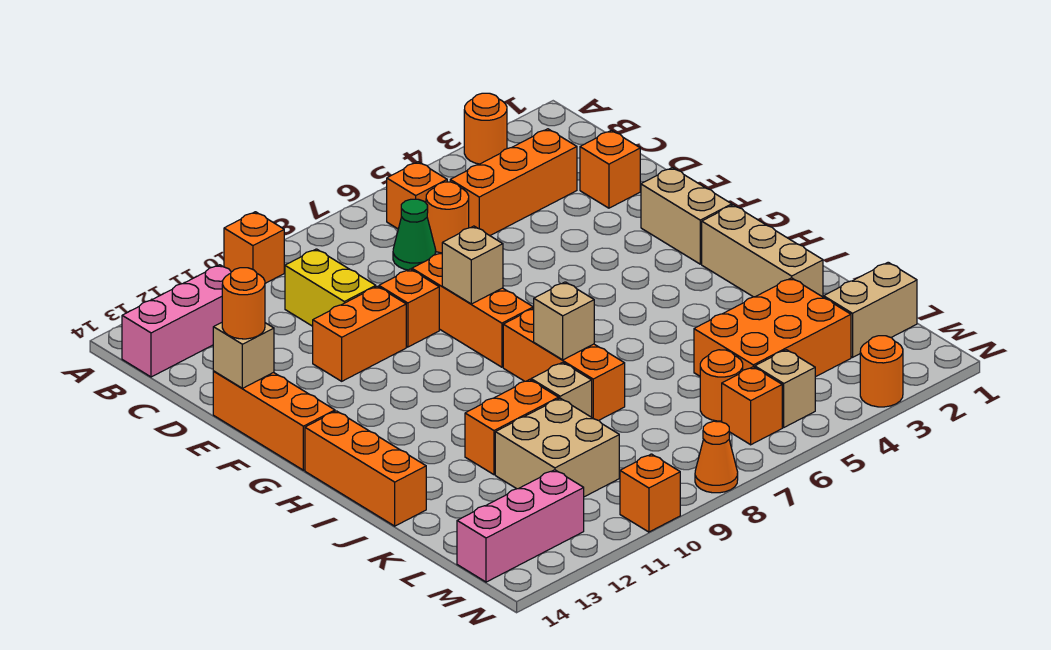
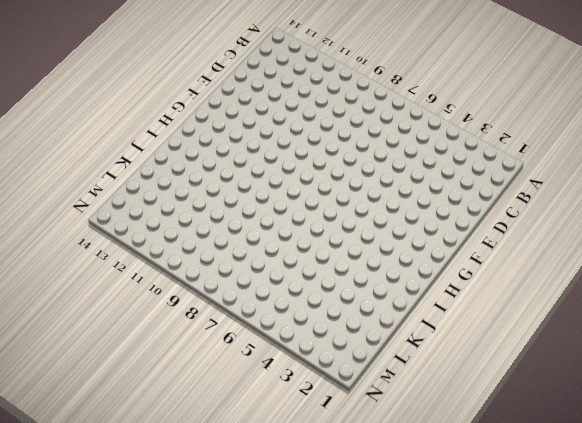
none -> orange round brick A3 level 1
none -> orange brick A10 level 1
none -> orange brick B6 level 1
none -> pink brick B12:B14 level 1

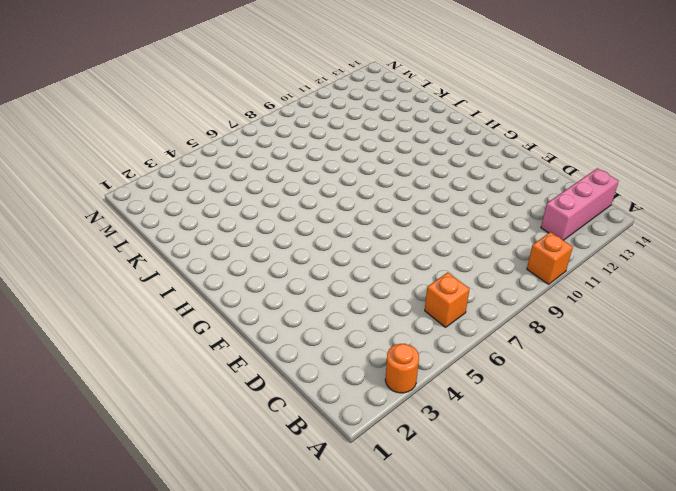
none -> orange brick C3:C5 level 1
none -> orange round brick C6 level 1
none -> green cone C7 level 1
none -> yellow brick C10:D10 level 1

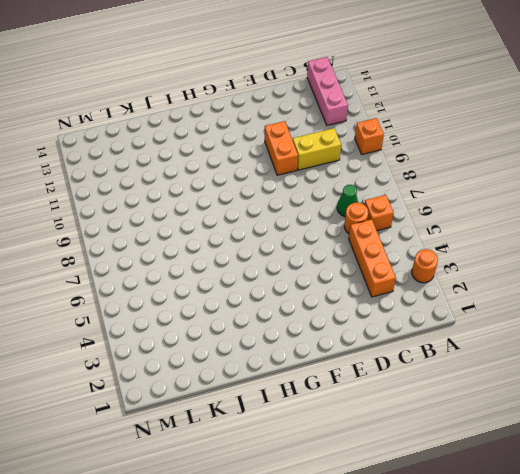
none -> orange brick D2 level 1
none -> orange brick E8:G8 level 1
none -> orange brick E9 level 1
none -> orange brick E14:G14 level 1

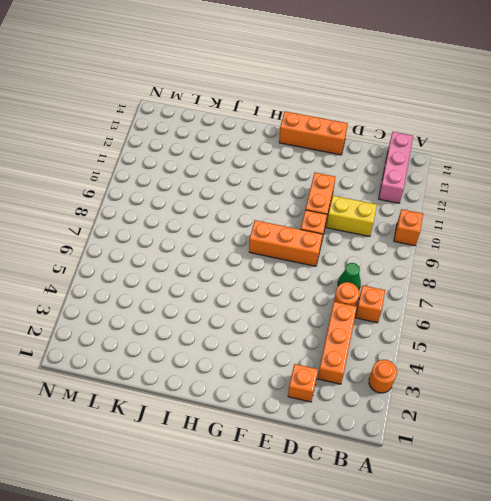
none -> tan brick F2:G2 level 1
none -> tan brick H2:J2 level 1
none -> orange brick H8:J8 level 1
none -> orange brick H14:J14 level 1

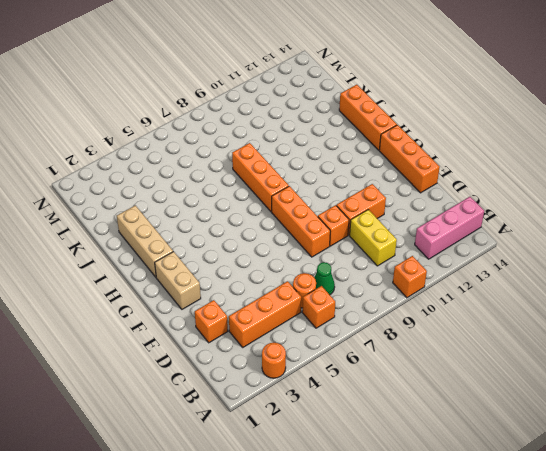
none -> tan brick J9 level 1
none -> orange brick J10:J11 level 1
none -> orange brick K3:L5 level 1
none -> tan brick K10:L11 level 1

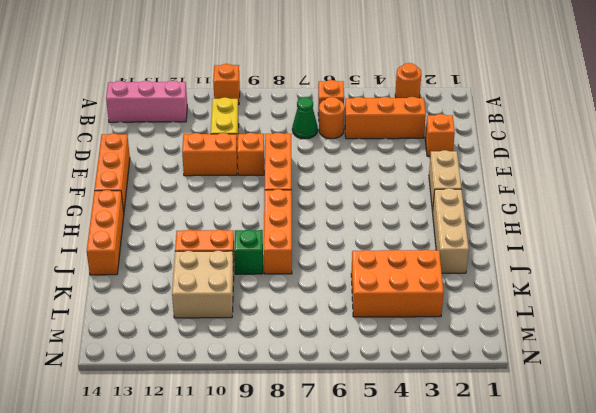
green brick J9 level 1 -> tan brick J9 level 1
none -> tan brick L1:L2 level 1
none -> orange round brick L6 level 1
none -> tan brick M5 level 1
none -> orange brick M6 level 1

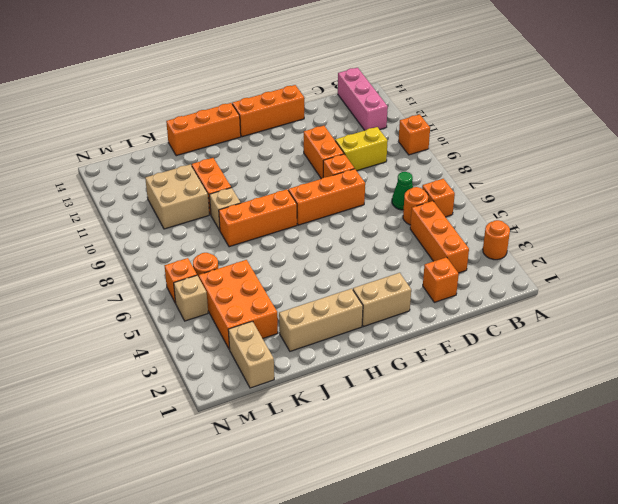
none -> pink brick M12:M14 level 1
none -> orange round brick N3 level 1
none -> orange cone N8 level 1
none -> orange brick N10 level 1

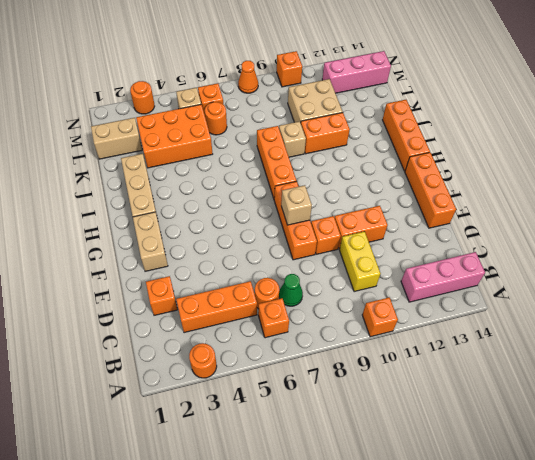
none -> tan brick E14 level 2
none -> tan brick I8 level 2
none -> orange round brick E14 level 3

